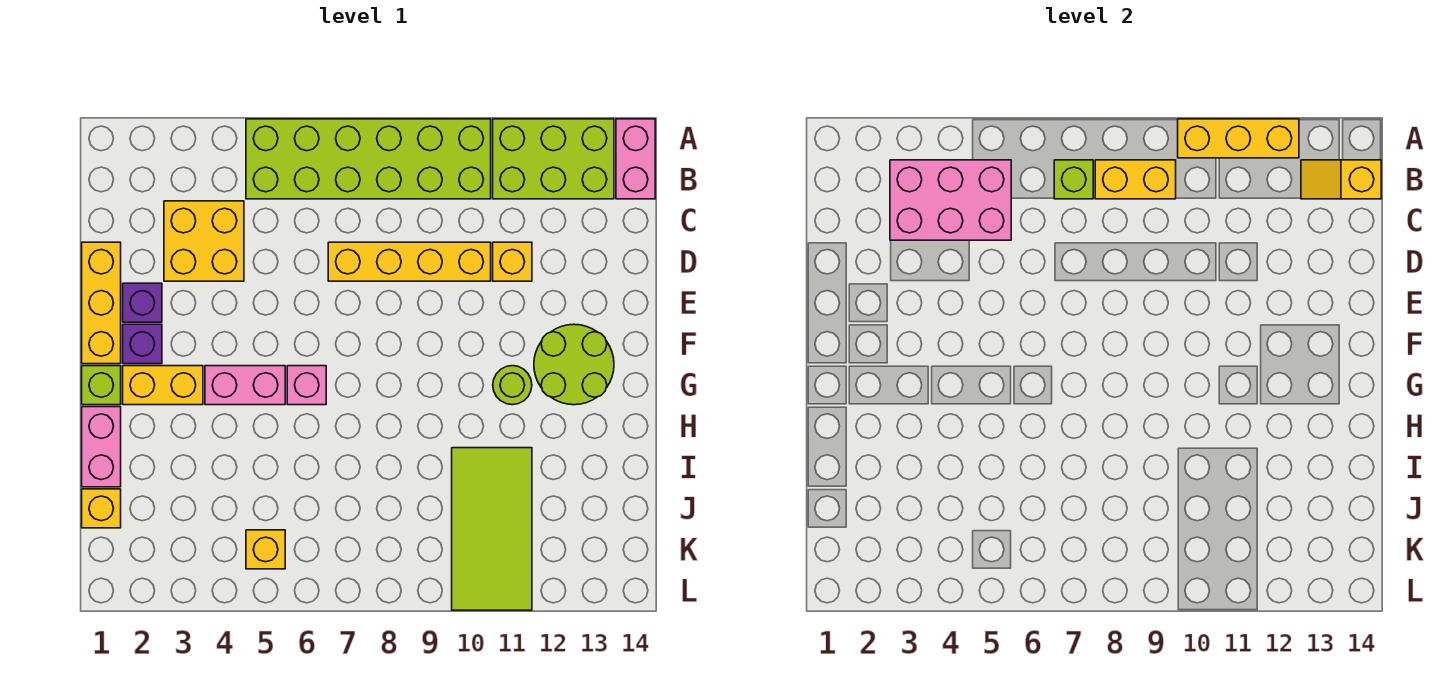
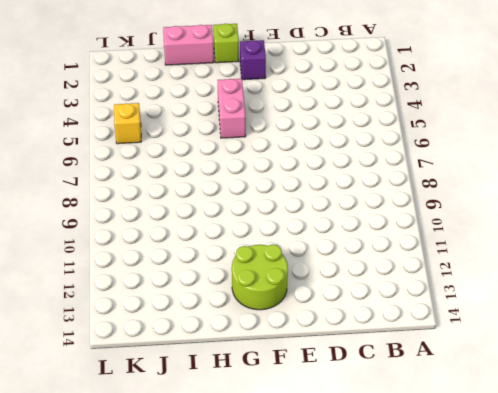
none -> lime brick A5:B10 level 1
none -> lime brick A11:B13 level 1
none -> pink brick A14:B14 level 1

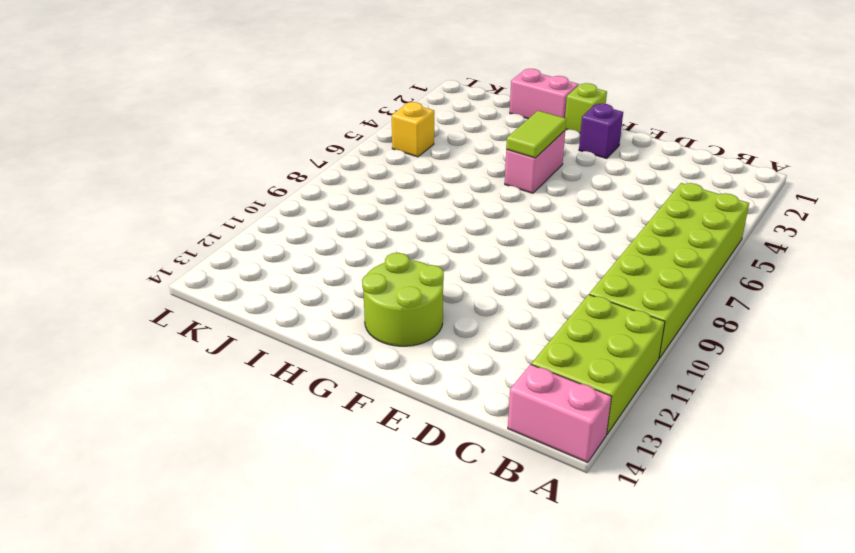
lime tile G4:G5 level 2 -> none
none -> yellow brick C3:D4 level 1
none -> yellow brick D1:F1 level 1
none -> yellow brick D7:D10 level 1

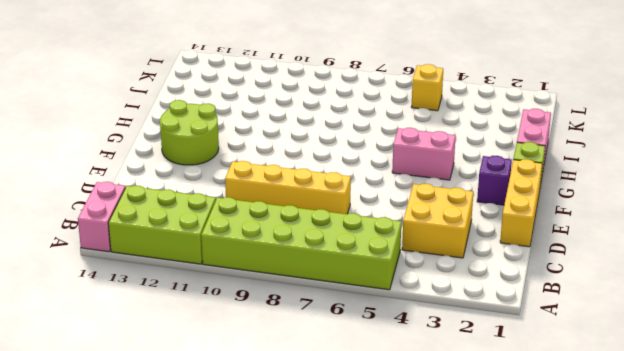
none -> yellow brick D11 level 1
none -> purple brick E2 level 1
none -> yellow brick G2:G3 level 1

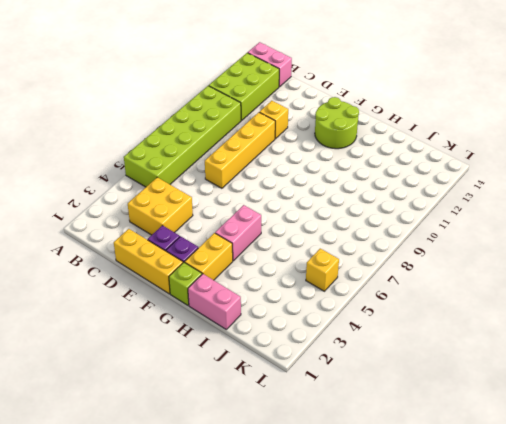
none -> pink brick G6 level 1
none -> lime round brick G11 level 1
none -> lime tile I10:L11 level 1

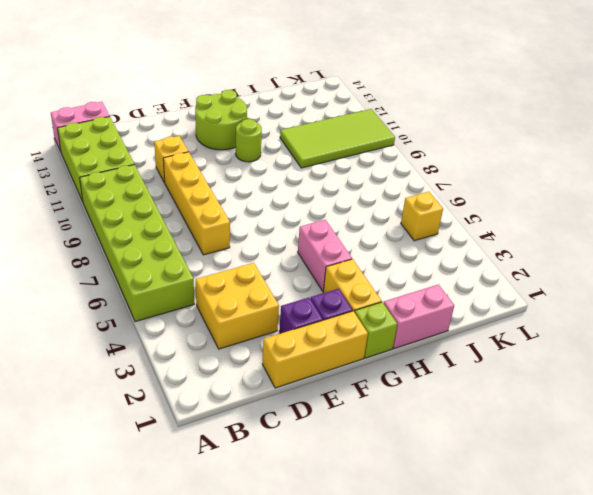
none -> pink brick G6 level 1
none -> yellow brick J1 level 1
none -> yellow brick A10:A12 level 2

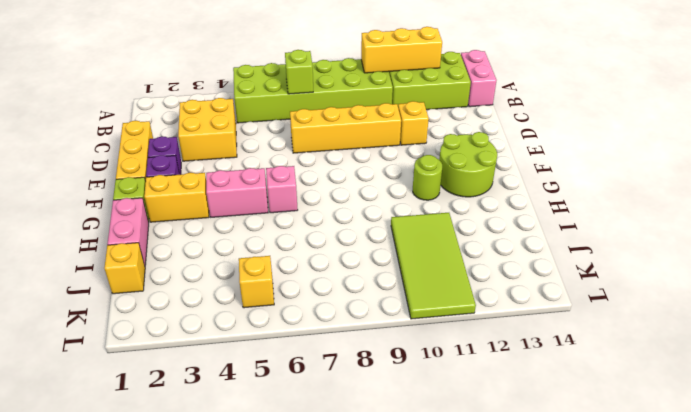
none -> pink brick B3:C5 level 2
none -> yellow brick B8:B9 level 2
none -> yellow slope B13:B14 level 2 top 14

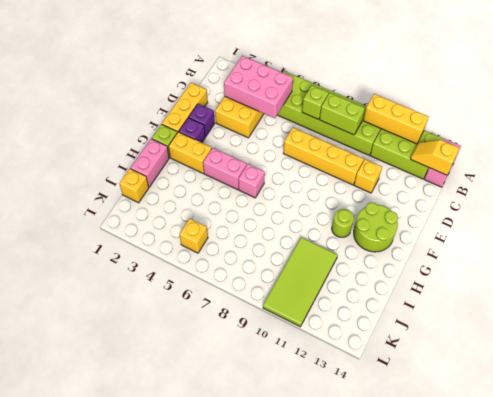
lime brick B8:B9 level 2 -> yellow brick B8:B9 level 2

